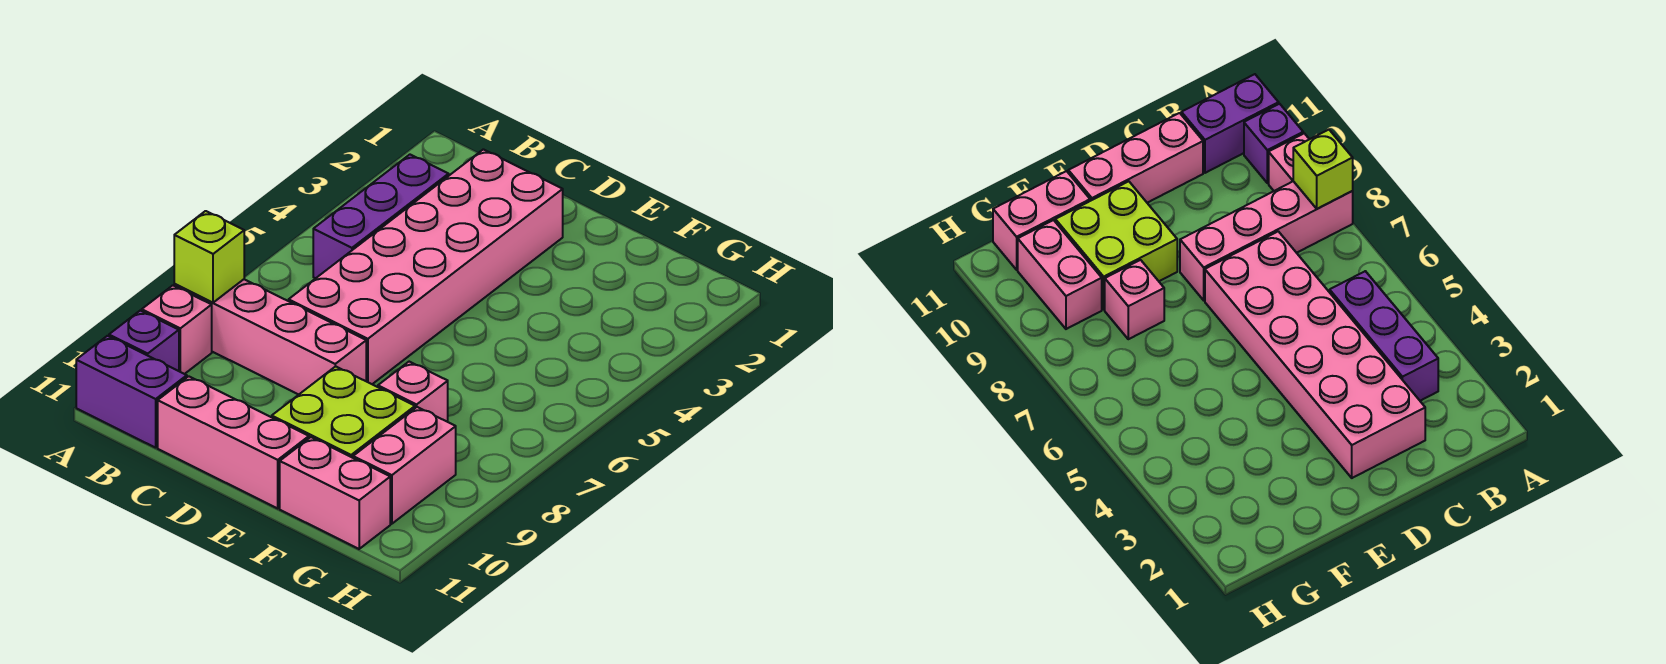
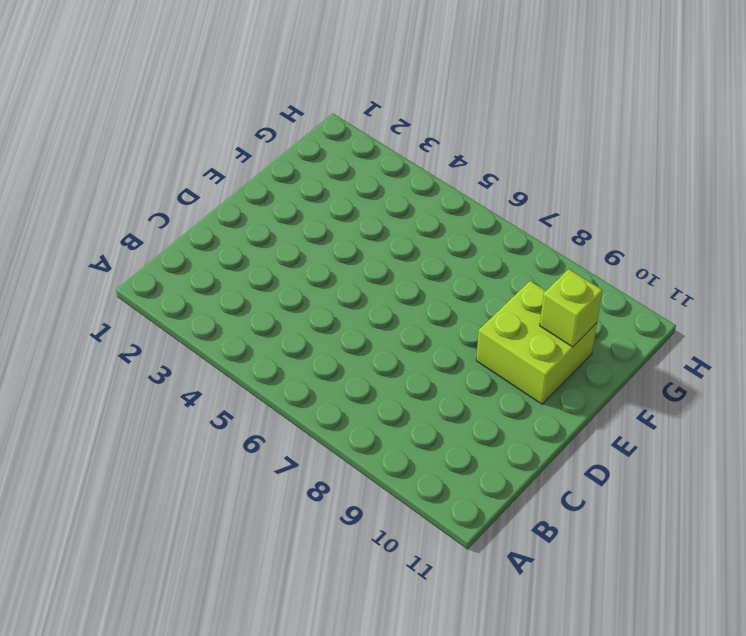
lime brick F10 level 2 -> lime brick A8 level 2
none -> pink brick A8:D8 level 1
none -> pink brick A9 level 1
none -> purple brick A10 level 1

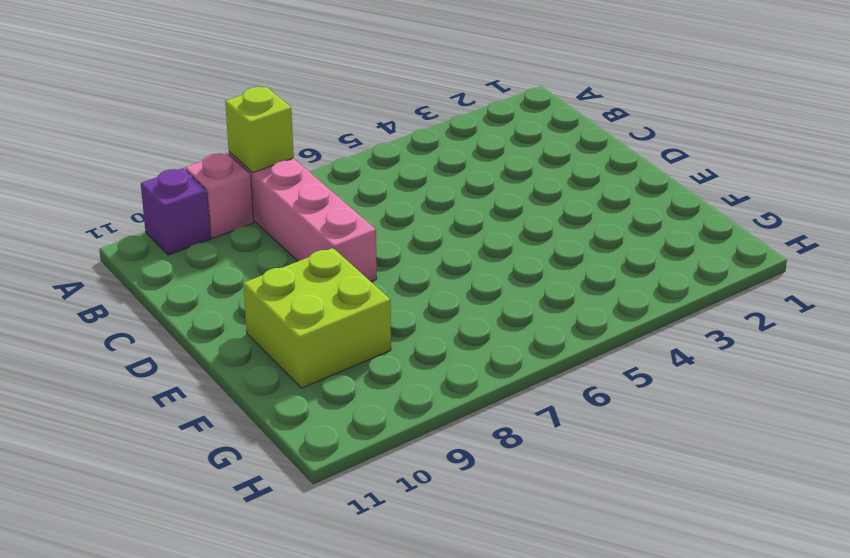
none -> purple brick A11:B11 level 1
none -> purple brick B3:B5 level 1
none -> pink brick C2:D7 level 1

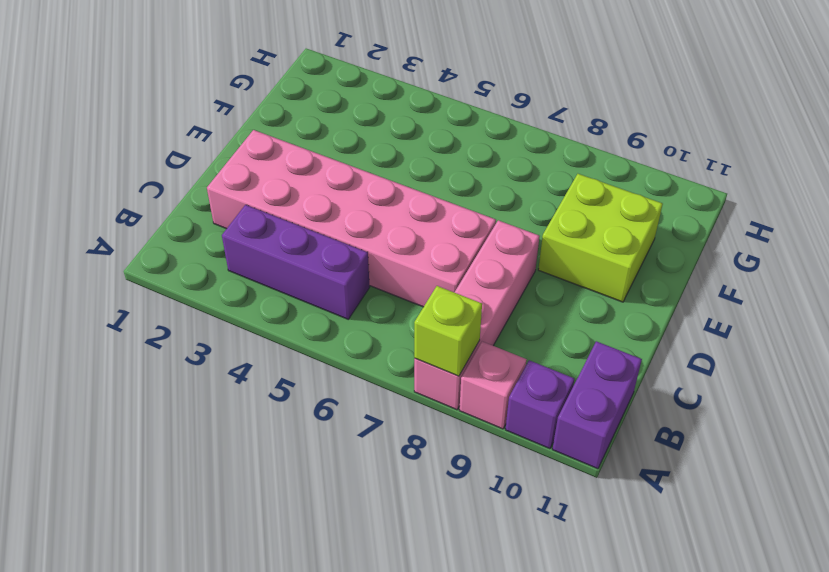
none -> pink brick C11:E11 level 1
none -> pink brick F8 level 1
none -> pink brick F11:G11 level 1

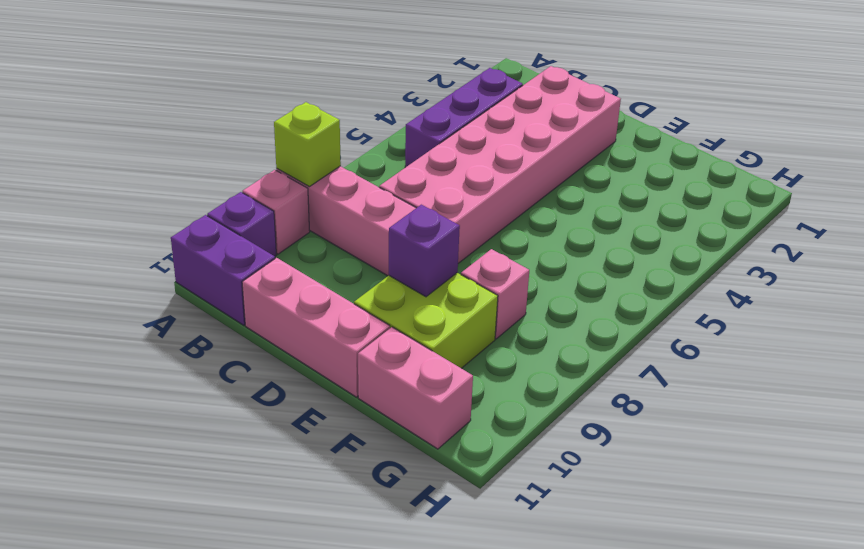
purple brick E9 level 2 -> none
none -> pink brick G9:G10 level 1

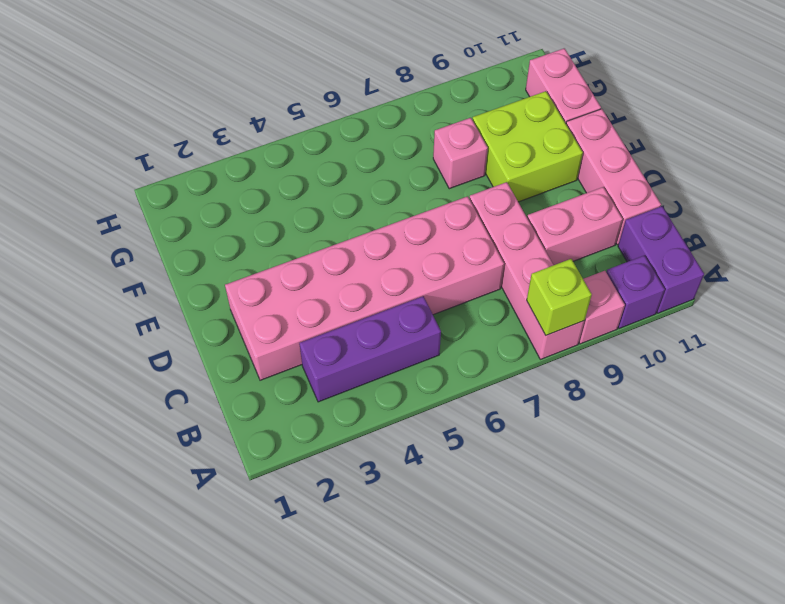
pink brick C9:C10 level 1 -> pink brick G9:G10 level 1

